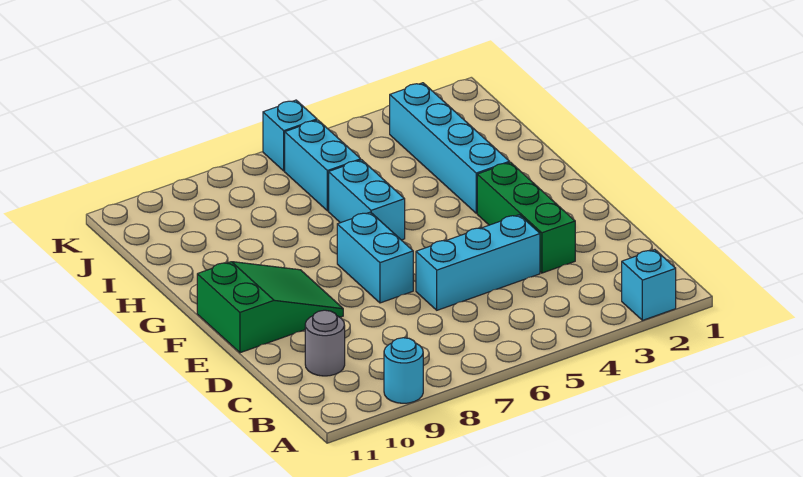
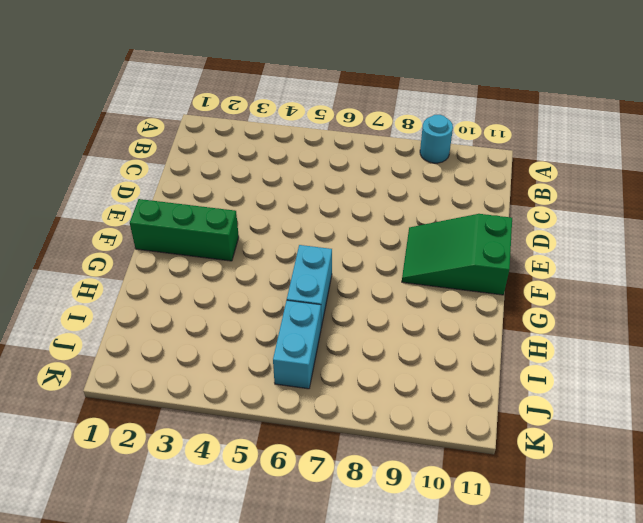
green brick F1:F3 level 1 -> green brick D3:F3 level 1
none -> cyan brick A2 level 1
none -> grey round brick C10 level 1

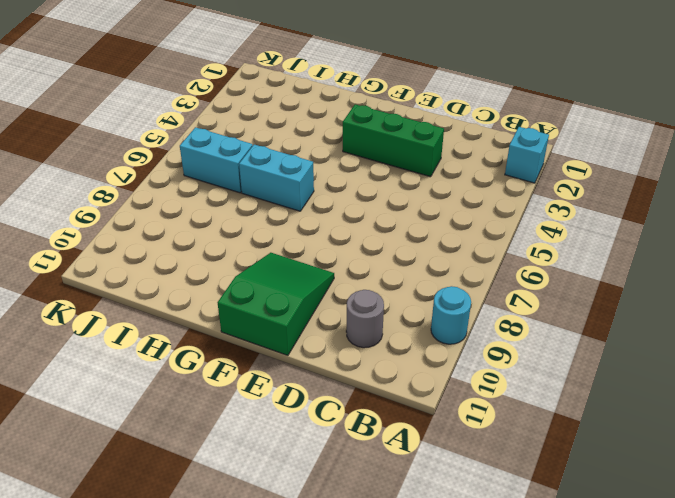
none -> cyan brick D4:D6 level 1
none -> cyan brick E7:F7 level 1

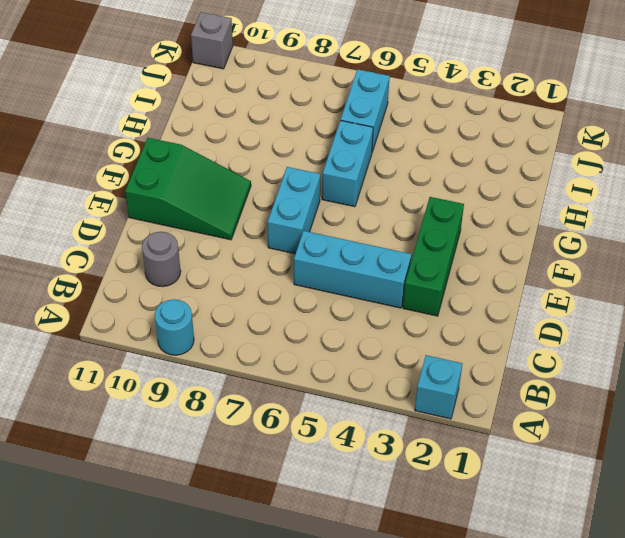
grey brick K11 level 1 -> none
none -> cyan brick G3:J3 level 1
none -> cyan brick K6 level 1

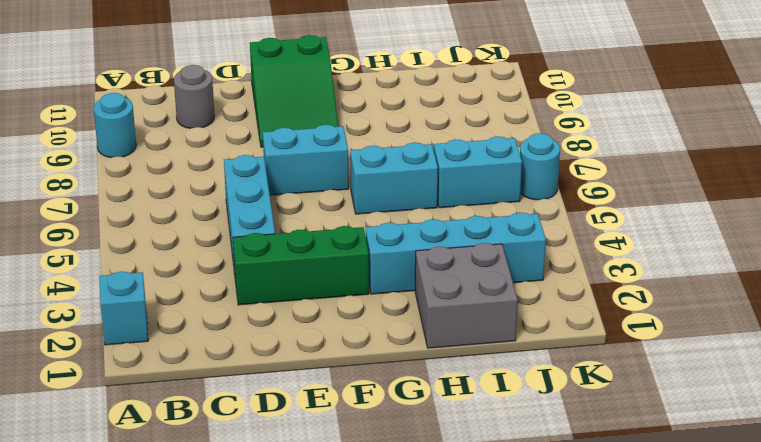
grey brick H1:I2 level 1 -> none
cyan round brick K6 level 1 -> cyan brick K6 level 1

